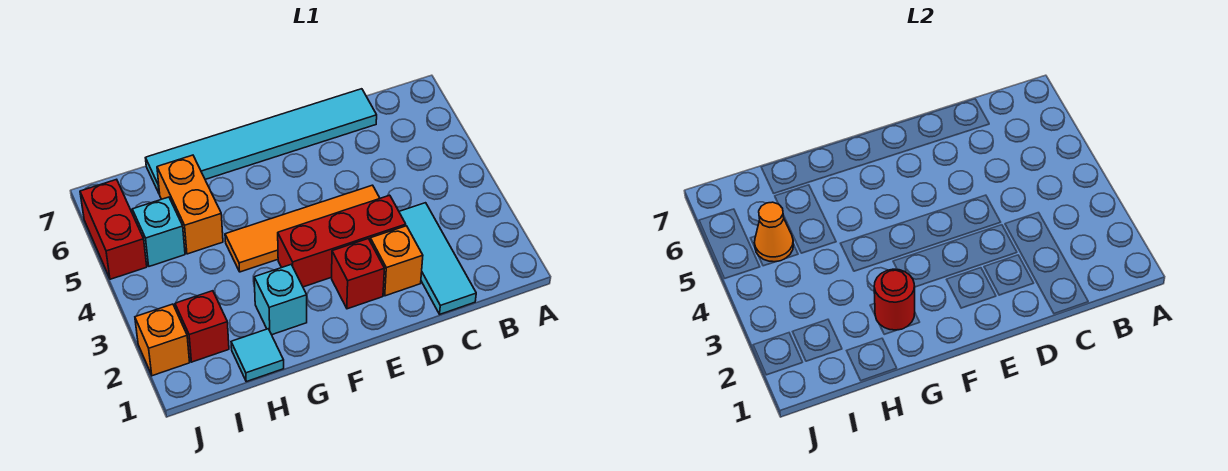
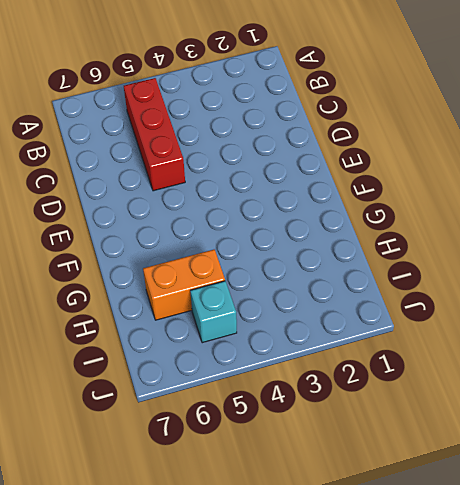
red brick B5:D5 level 1 -> red brick D3:F3 level 1
none -> cyan tile C1:C3 level 1
none -> cyan tile C7:H7 level 1
none -> orange brick D2 level 1

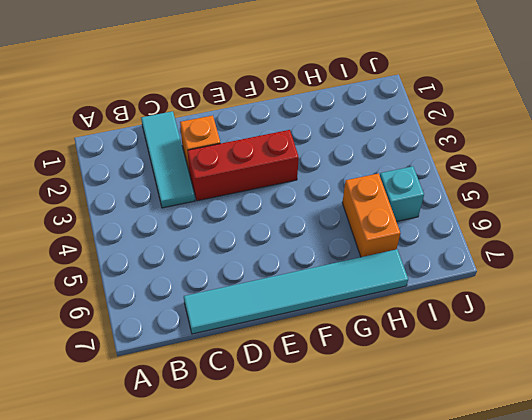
none -> orange tile D4:G4 level 1
none -> red brick E2 level 1
none -> cyan brick G2 level 1

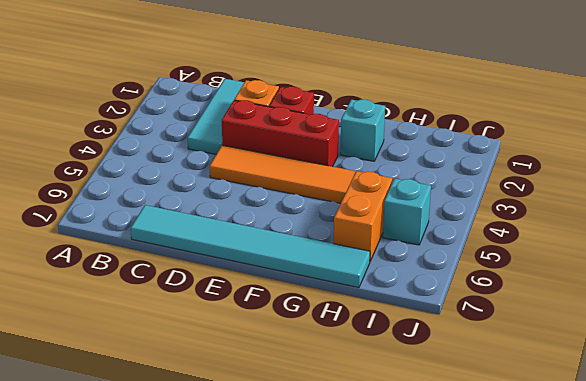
none -> cyan tile H1 level 1
none -> red brick I2 level 1
none -> orange brick J2 level 1

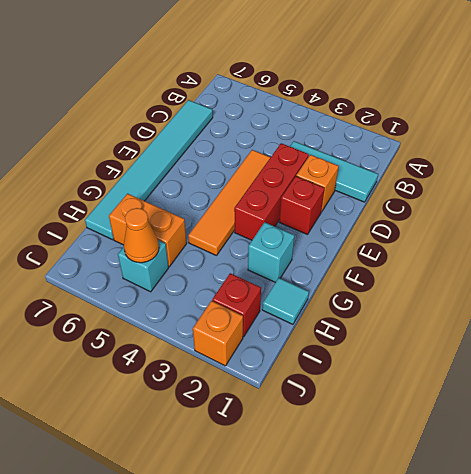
none -> red brick J5:J6 level 1
none -> red round brick G2 level 2

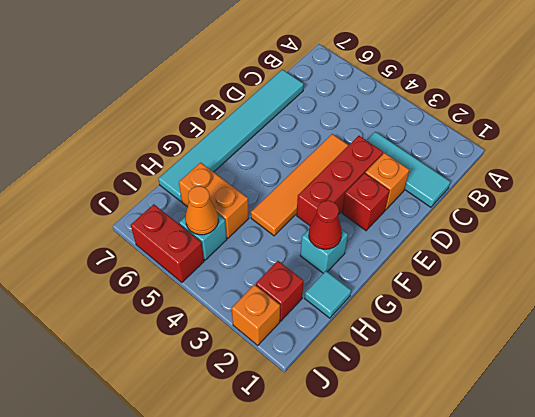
red cone G2 level 2 -> red round brick G2 level 2

